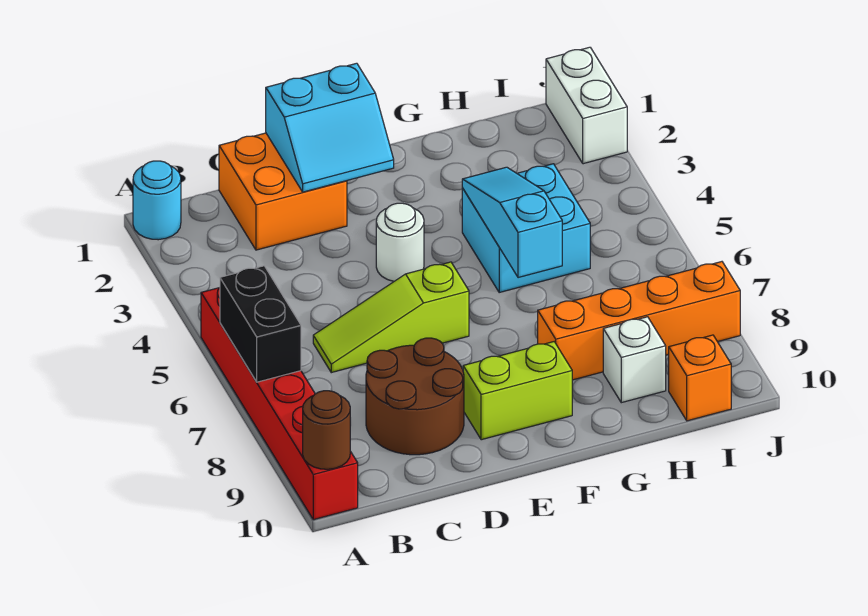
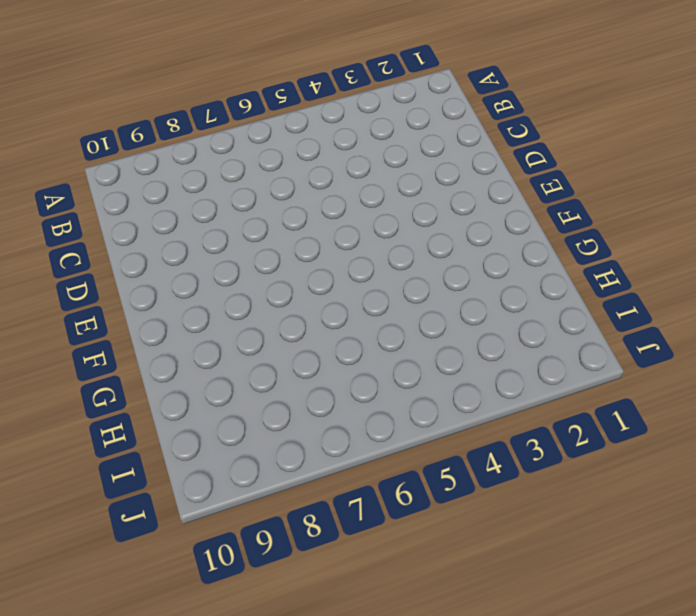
none -> cyan round brick A1 level 1
none -> red brick A5:A10 level 1
none -> orange brick C1:D2 level 1

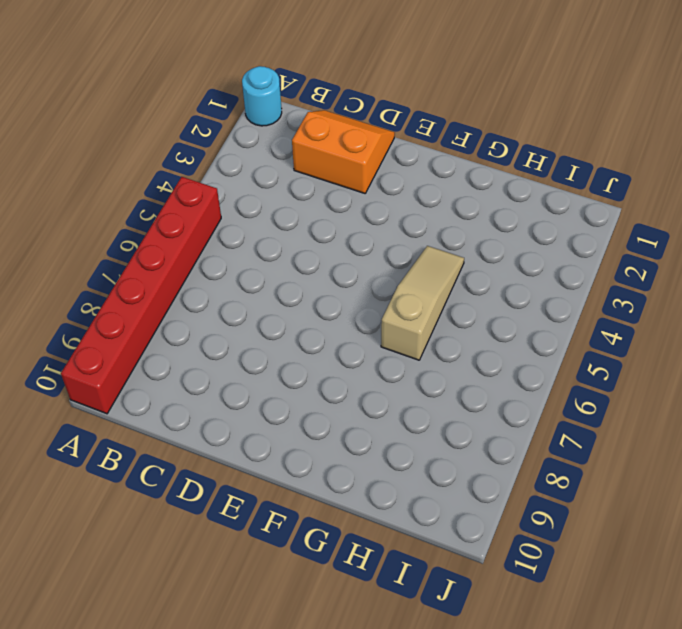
orange slope C1:D2 level 1 top 2 -> orange brick C1:D2 level 1
tan slope G4:G6 level 1 top 6 -> cyan brick G4:H5 level 1
none -> lime slope C6:E6 level 1 top E
none -> brown round brick C8:D9 level 1
none -> white round brick E4 level 1

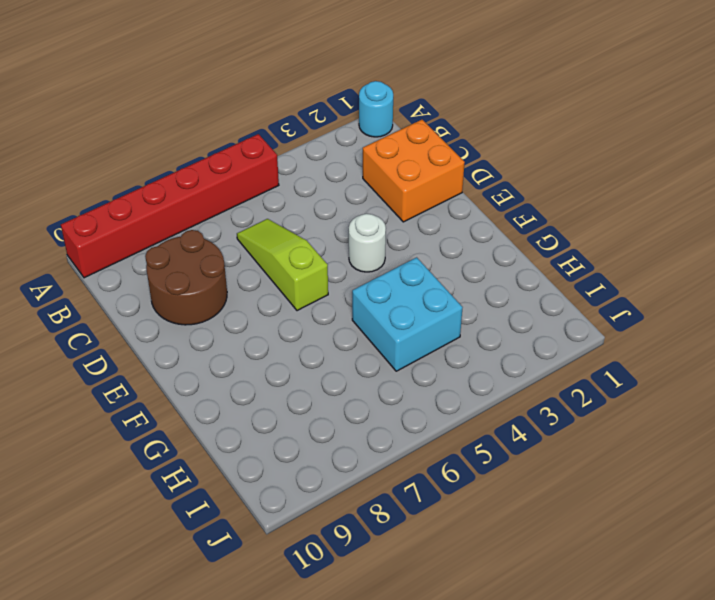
none -> lime brick E9:F9 level 1
none -> orange brick G8:J8 level 1
none -> white brick H9 level 1

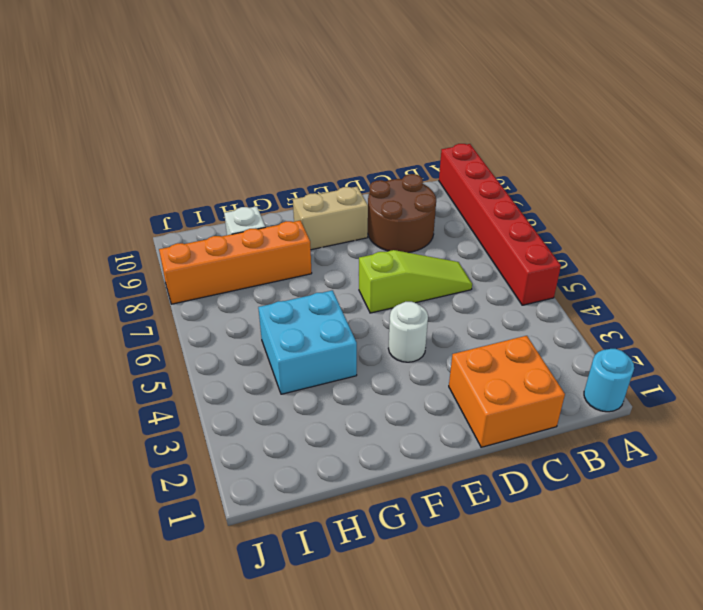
tan brick E9:F9 level 1 -> lime brick E9:F9 level 1
none -> orange brick I10 level 1
none -> white brick J1:J2 level 1
none -> black brick A6:A7 level 2

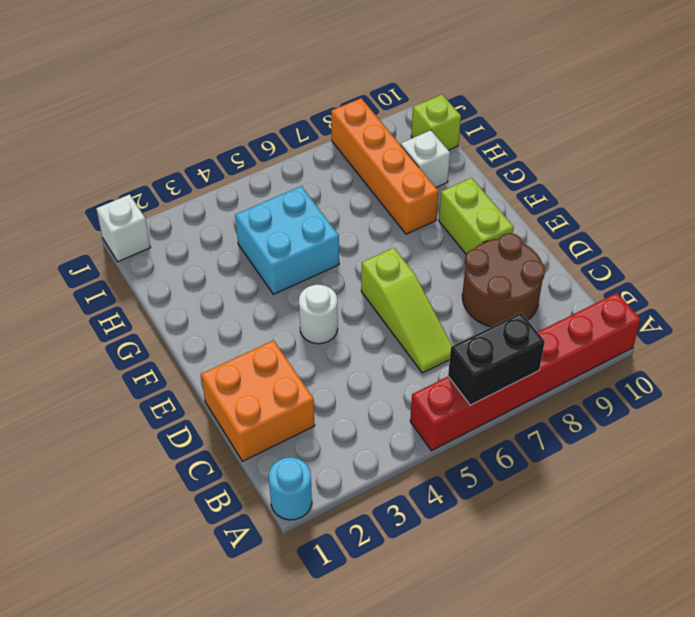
lime brick I10 level 1 -> orange brick I10 level 1
white brick J1 level 1 -> white brick J1:J2 level 1
none -> brown round brick A10 level 2
none -> cyan slope D1:E2 level 2 top 1
none -> cyan slope G4:G6 level 2 top 6

